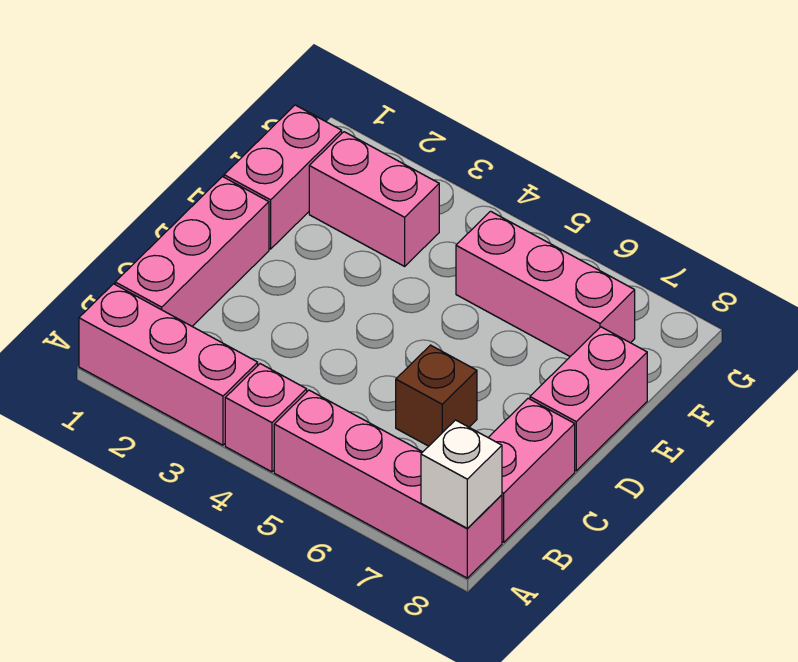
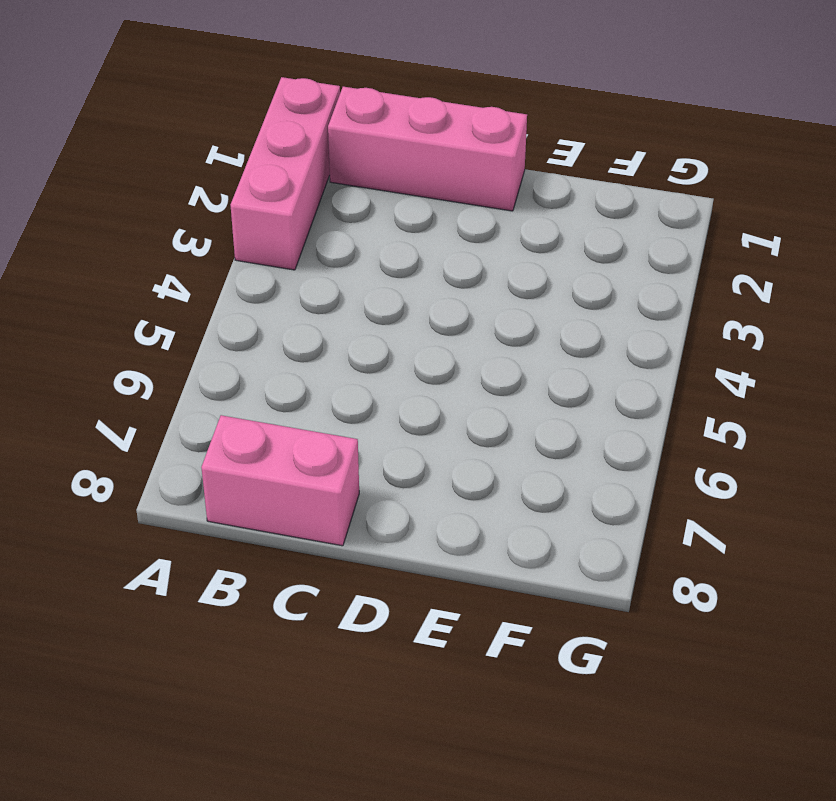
none -> pink brick A4 level 1
none -> pink brick A5:A8 level 1

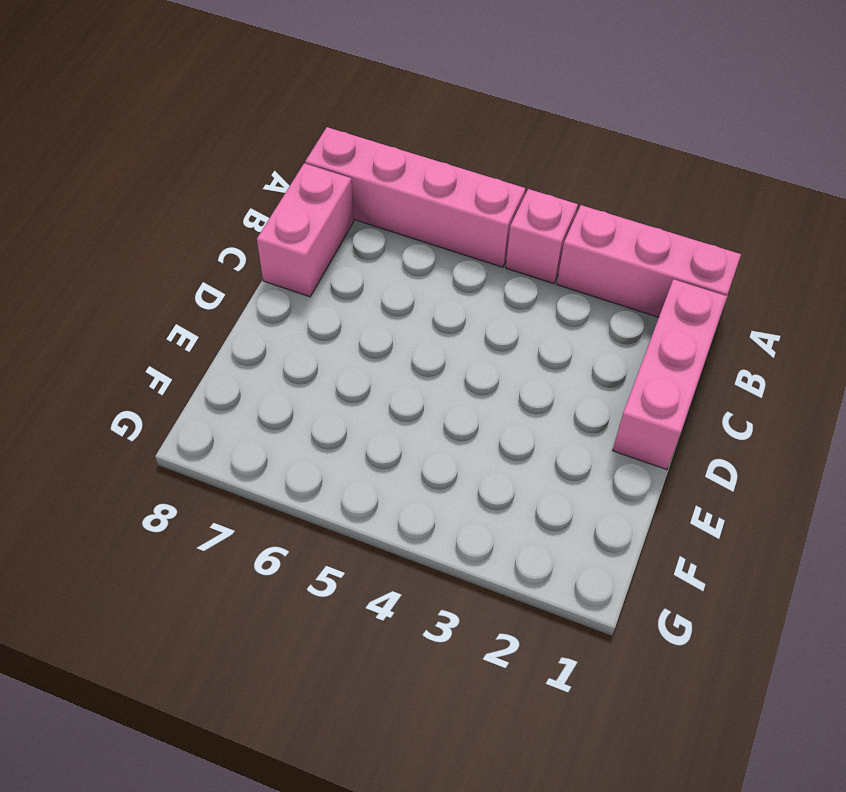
none -> brown brick C6 level 1
none -> pink brick D8:E8 level 1

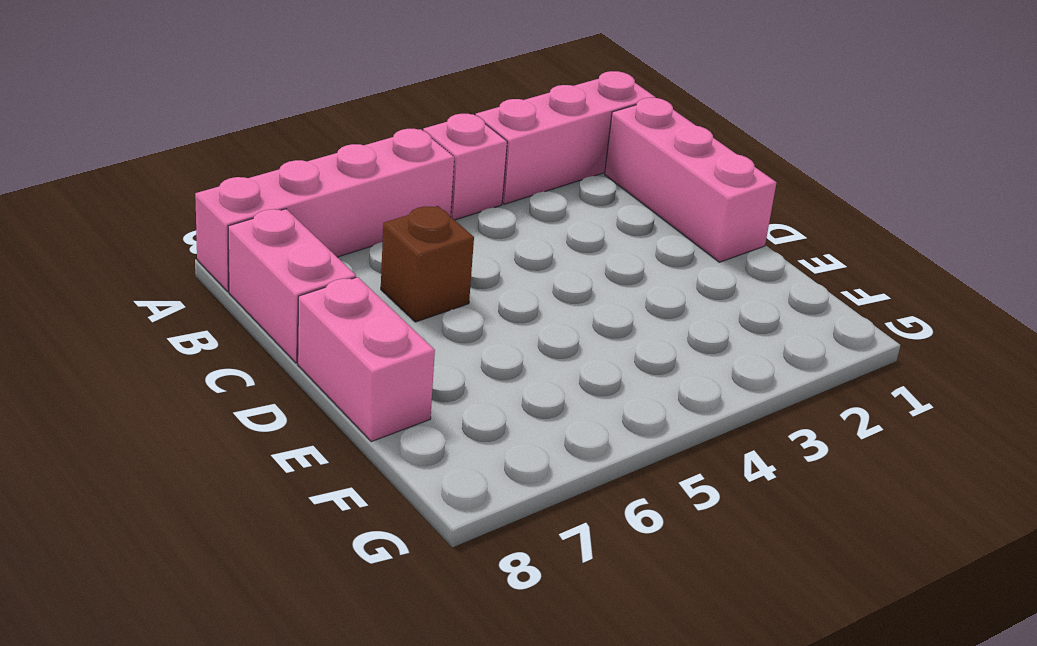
none -> pink brick E1:F1 level 1
none -> pink brick F2:F3 level 1

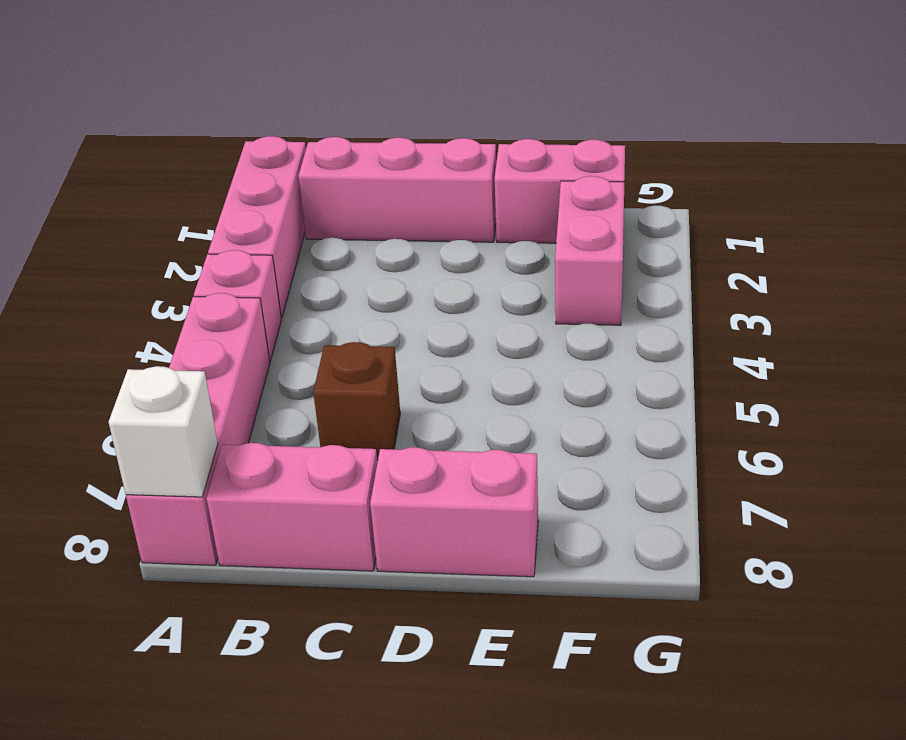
none -> pink brick F5:F7 level 1

